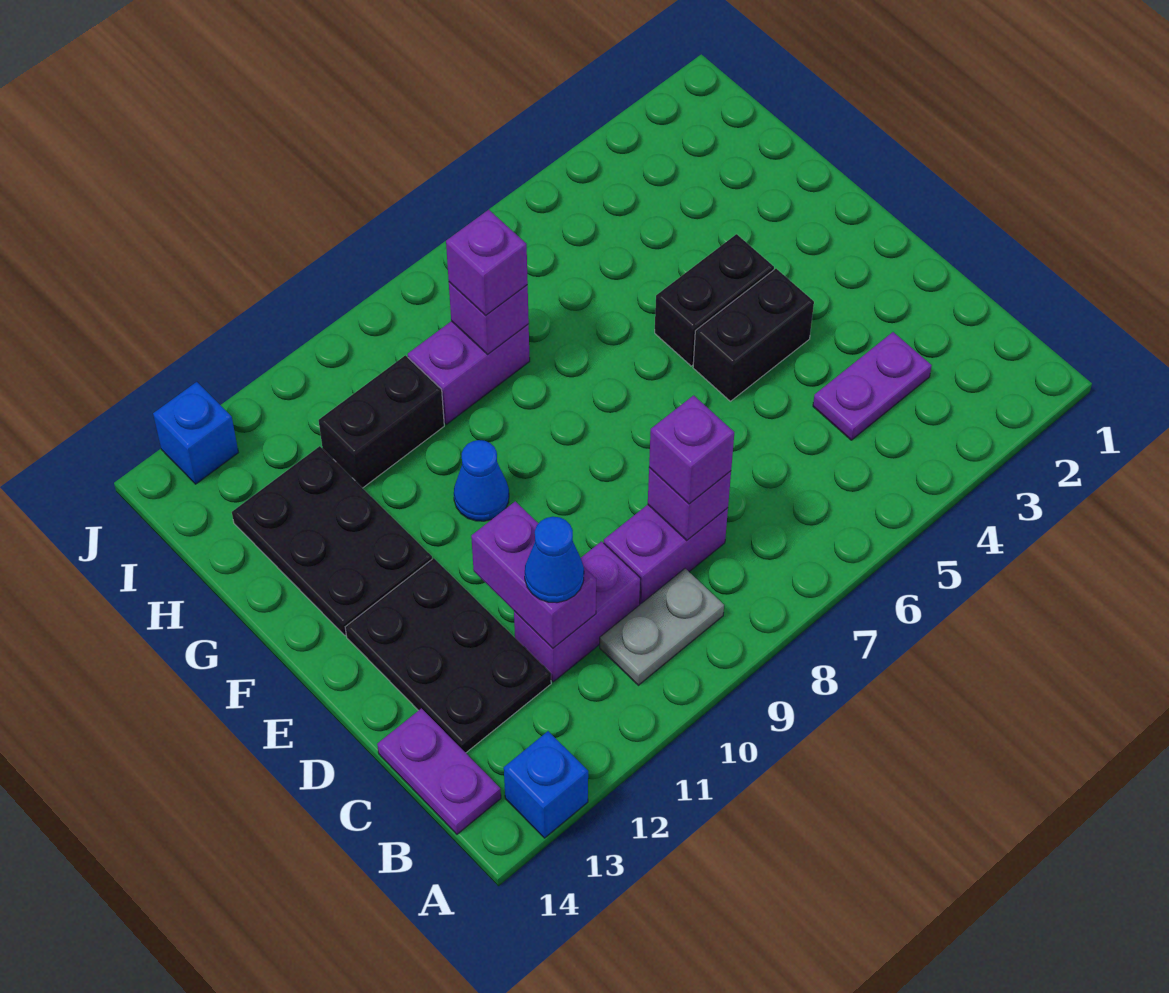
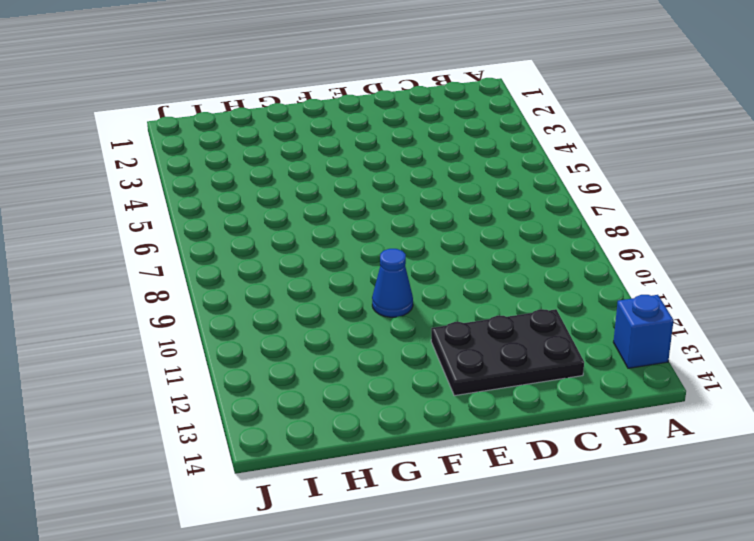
none -> grey plate B9:B10 level 1
none -> purple plate B14:C14 level 1
none -> purple plate C3:C4 level 1

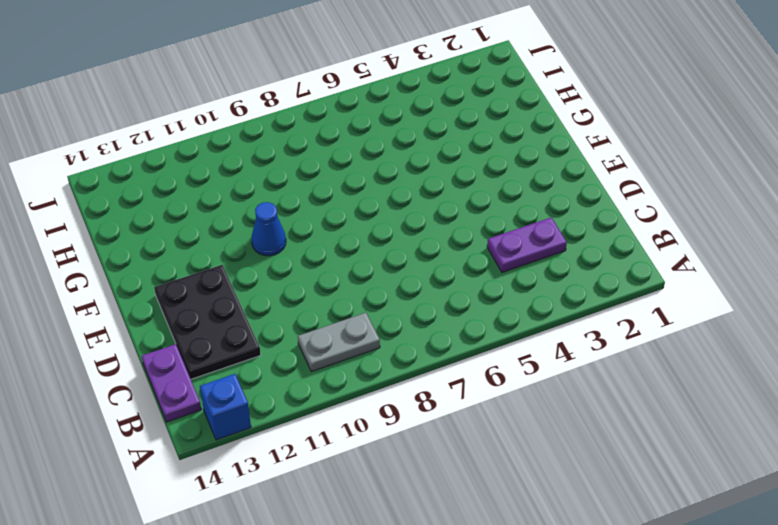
none -> purple brick C8:C9 level 1
none -> purple brick C10:C11 level 1
none -> black brick E4:E5 level 1

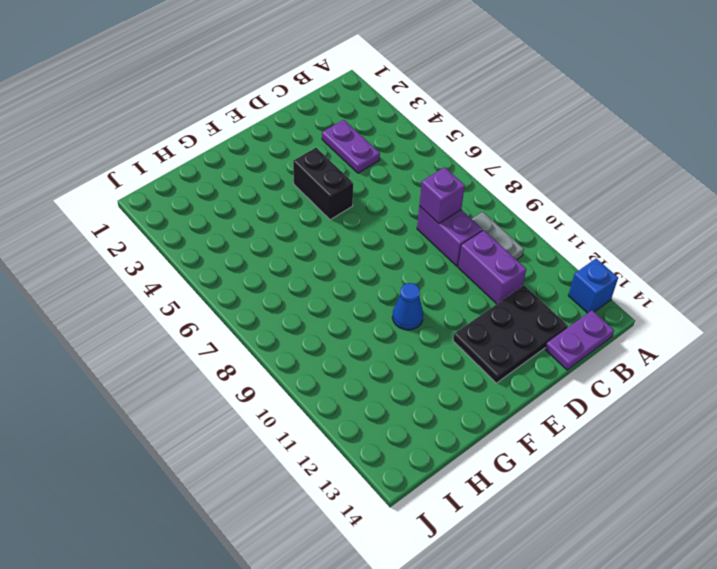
none -> black brick F4:F5 level 1
none -> black plate F12:H13 level 1
none -> purple brick H8:H9 level 1

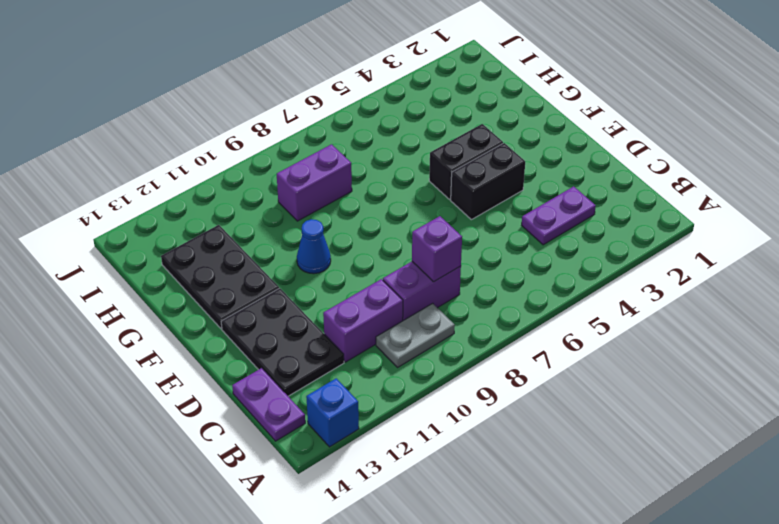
none -> black brick H10:H11 level 1
none -> blue brick J13 level 1
none -> purple brick C11:D11 level 2

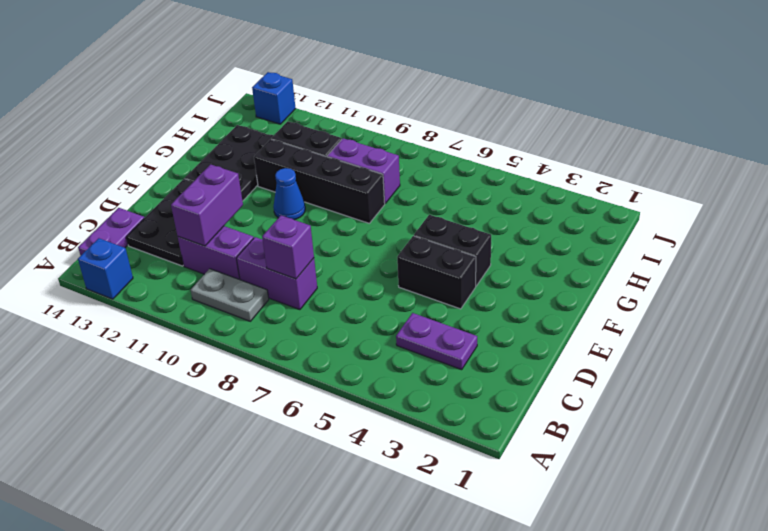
black brick G8:G11 level 1 -> none
none -> purple brick H8 level 2
none -> purple brick C8 level 3
none -> blue cone C11 level 3

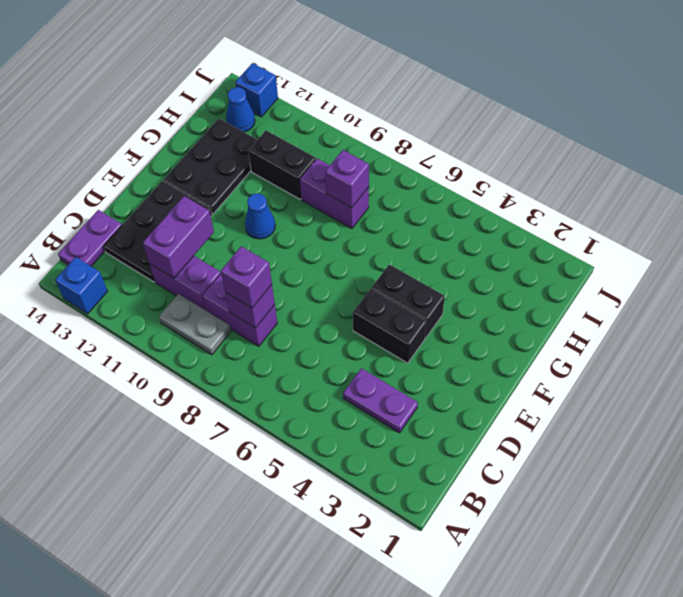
blue cone I13 level 1 -> blue cone C11 level 3
none -> purple brick H8 level 3

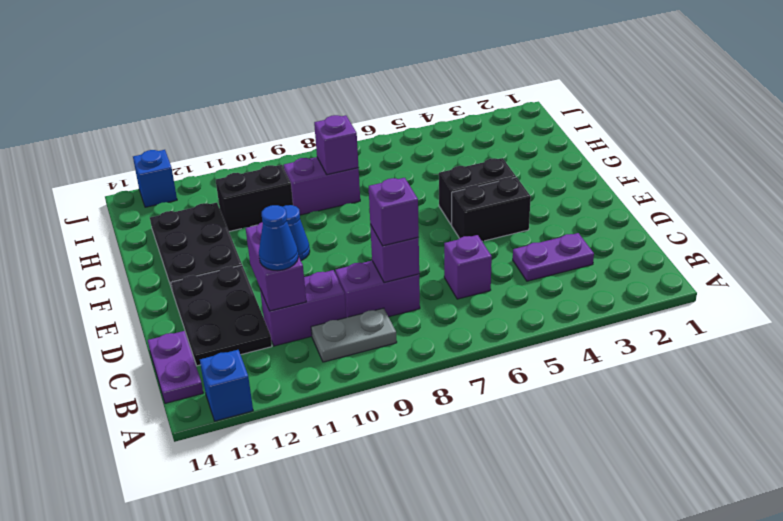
purple brick C6 level 1 -> purple brick H8 level 3

